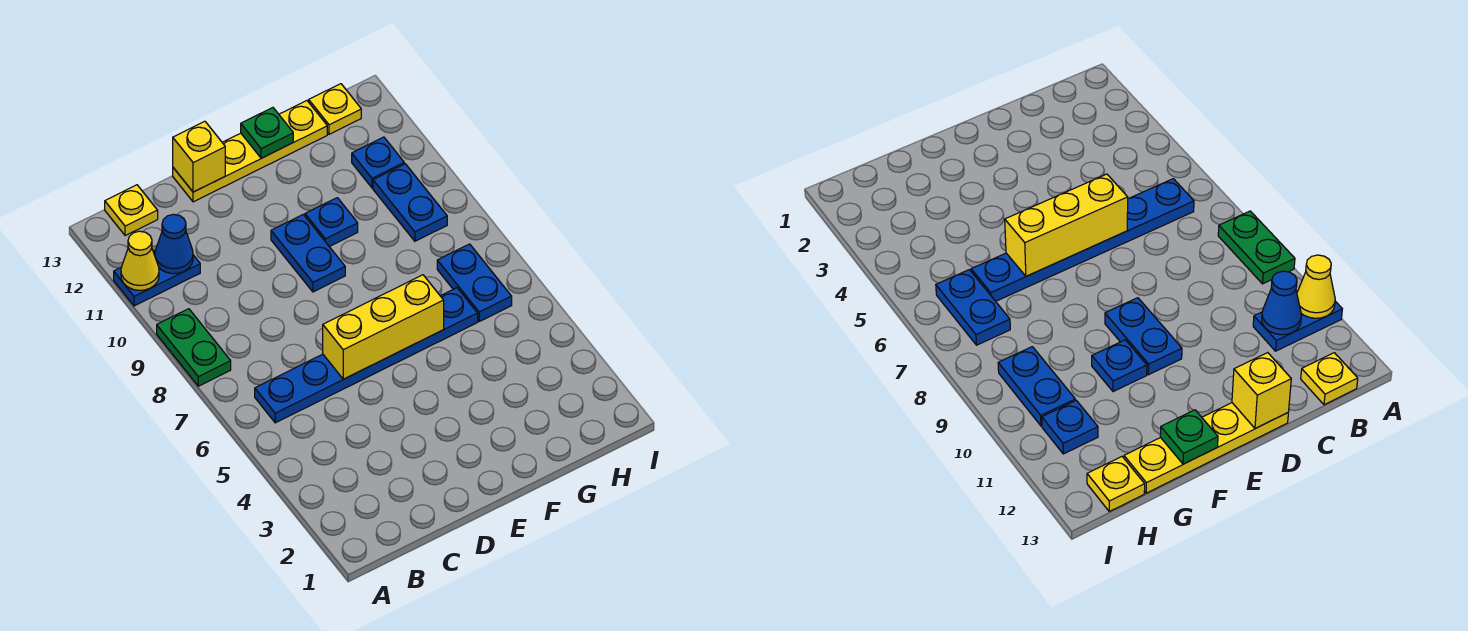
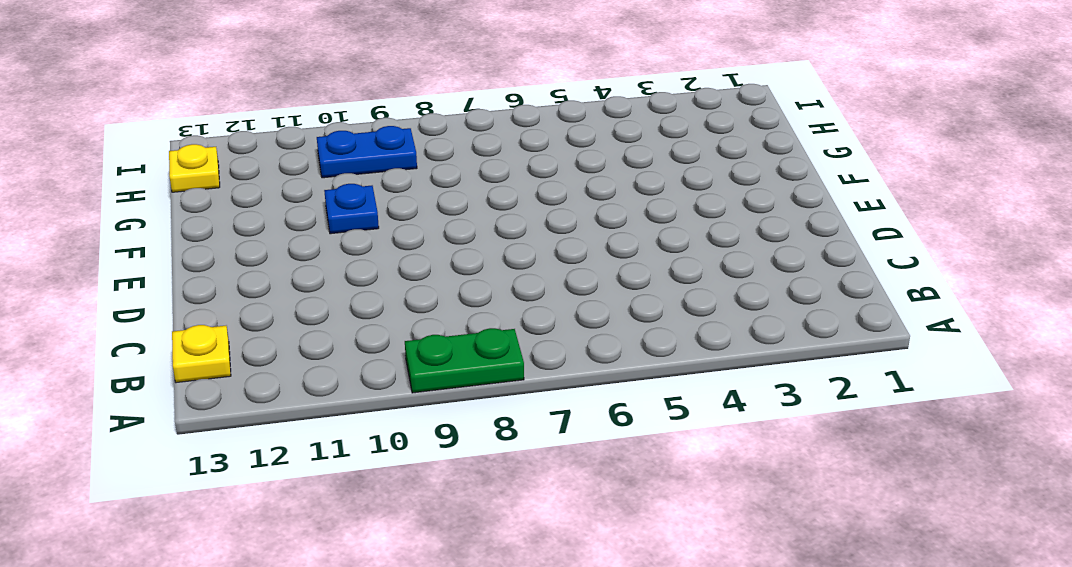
none -> blue plate A11:B11 level 1
none -> blue plate B6:G6 level 1
none -> yellow plate D13:G13 level 1

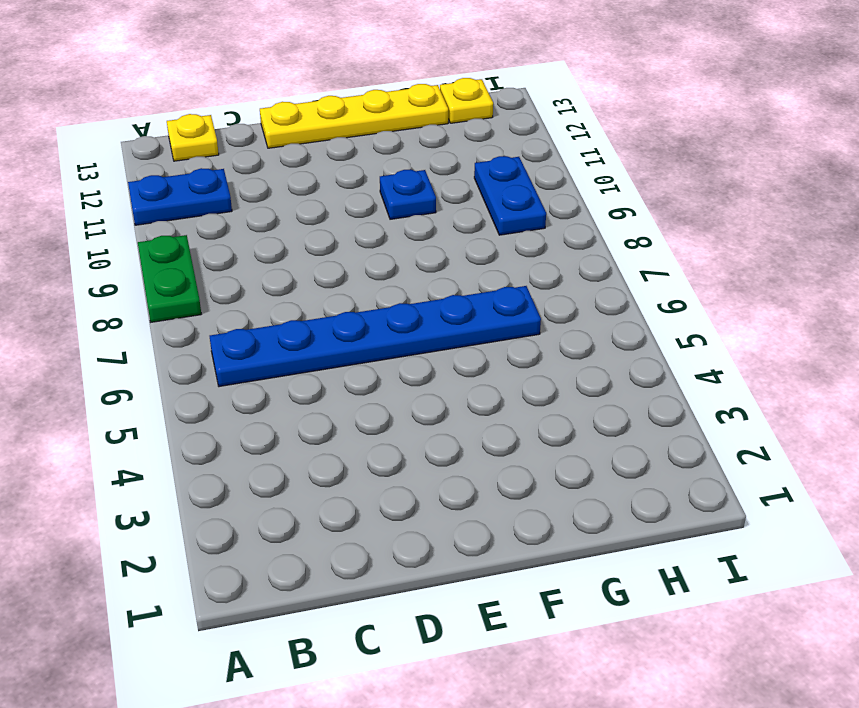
none -> blue plate E9:E10 level 1
none -> blue plate H6:H7 level 1
none -> blue plate H11 level 1

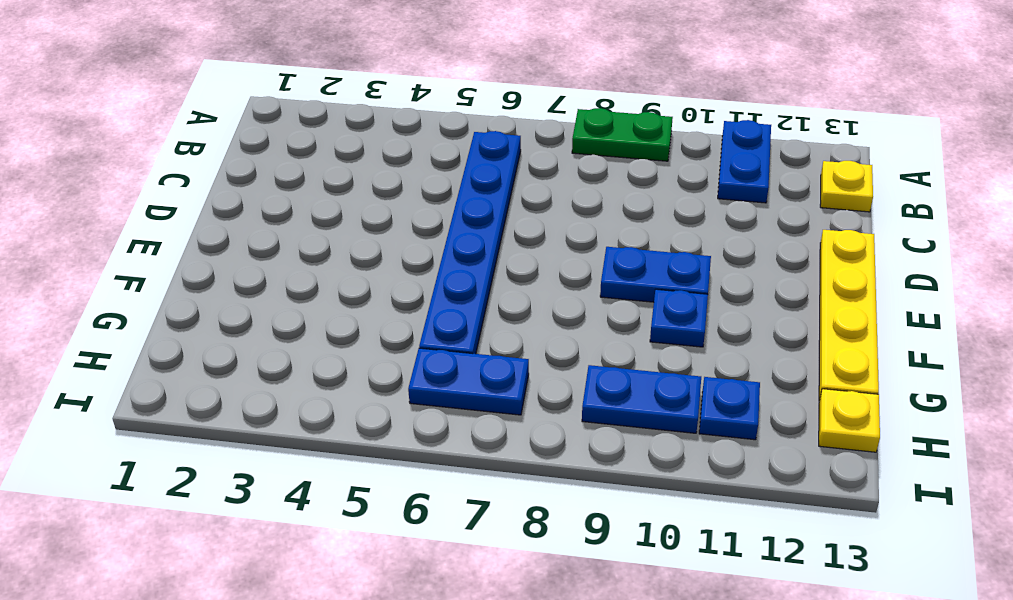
none -> yellow cone A11 level 2
none -> blue cone B11 level 2
none -> yellow brick D6:F6 level 2

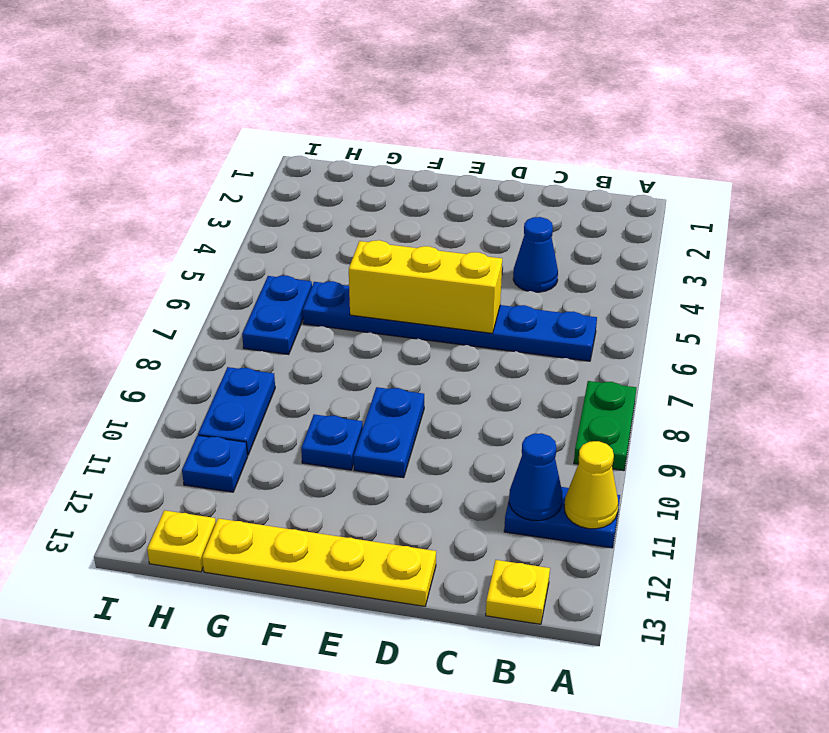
blue cone C4 level 1 -> none
none -> yellow brick D13 level 2
none -> green plate F13 level 2

